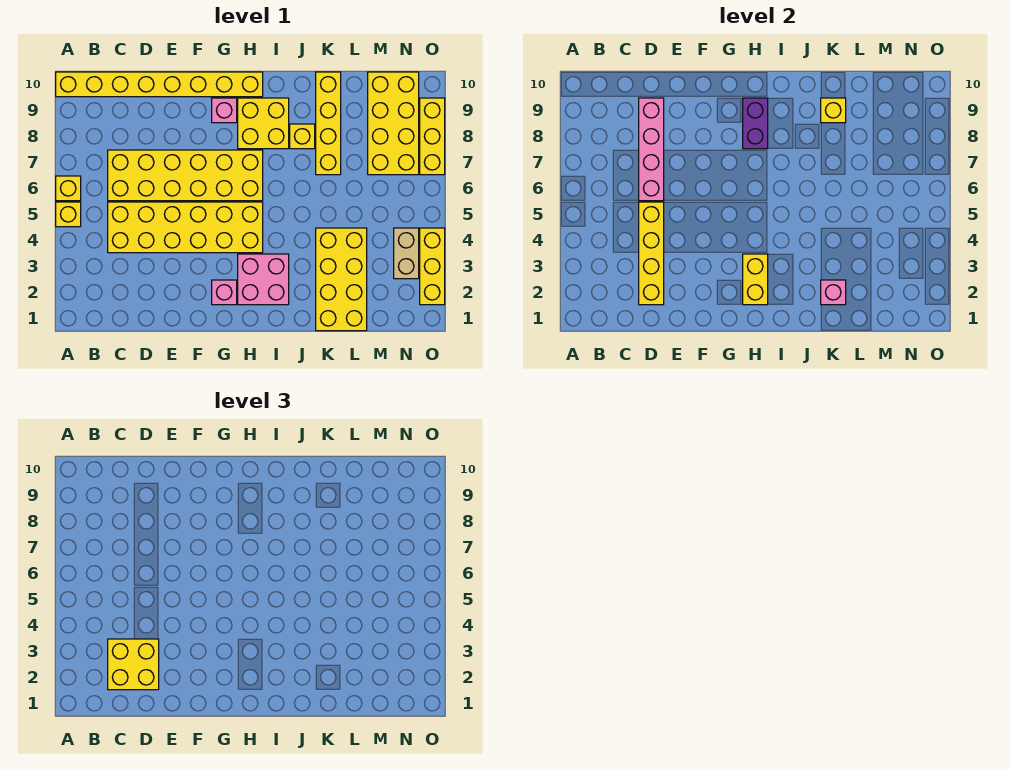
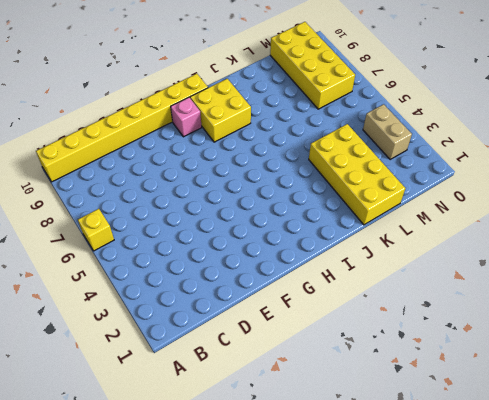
none -> yellow brick A5 level 1
none -> yellow brick C4:H5 level 1
none -> yellow brick C6:H7 level 1

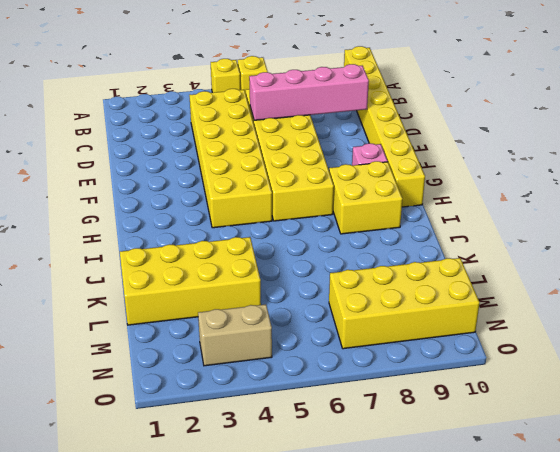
none -> pink brick G2 level 1
none -> pink brick H2:I3 level 1
none -> yellow brick J8 level 1

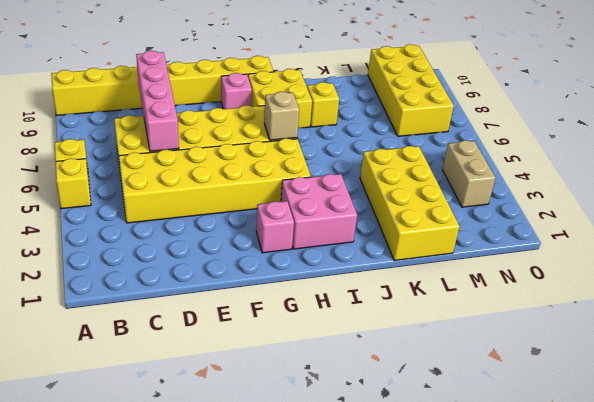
tan brick H6 level 2 -> none
none -> yellow brick K7:K10 level 1
none -> yellow brick O2:O4 level 1
none -> yellow brick O7:O9 level 1

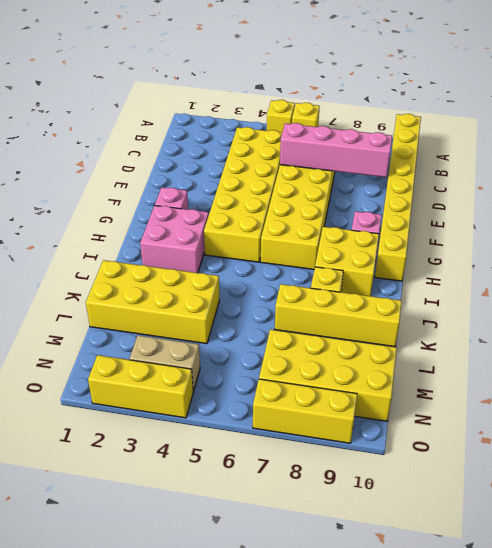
none -> yellow brick D2:D5 level 2
none -> yellow brick H2:H3 level 2
none -> purple brick H8:H9 level 2

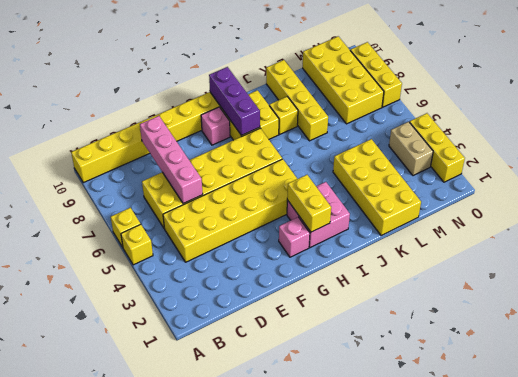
purple brick H8:H10 level 2 -> purple brick H8:H9 level 2
none -> yellow brick D2:D5 level 2
none -> pink brick K2 level 2
none -> yellow brick K9 level 2

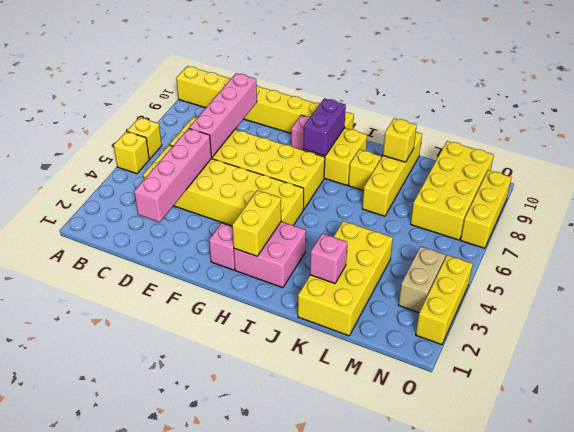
pink brick D2:D5 level 2 -> yellow brick D2:D5 level 2
none -> yellow brick C2:D3 level 3

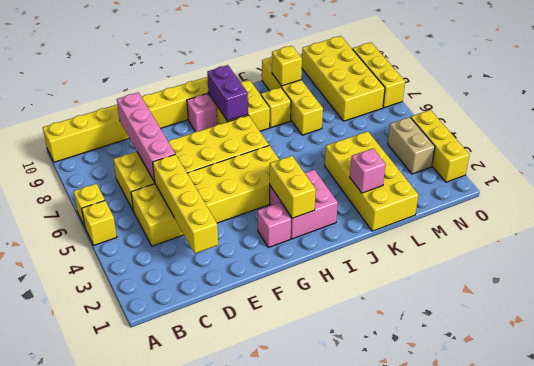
none -> yellow brick C2:D3 level 3

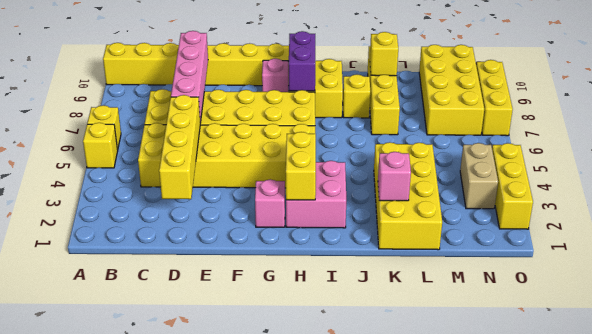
none -> yellow brick C2:D3 level 3

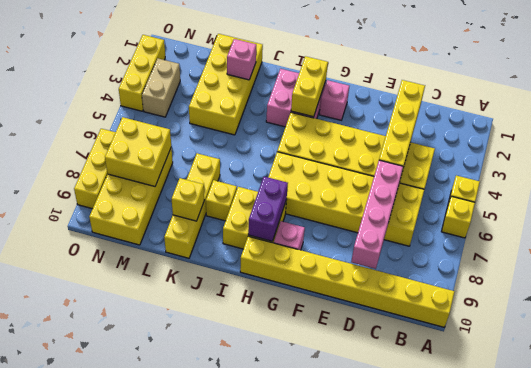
yellow brick M7:N8 level 2 -> yellow brick C2:D3 level 3

